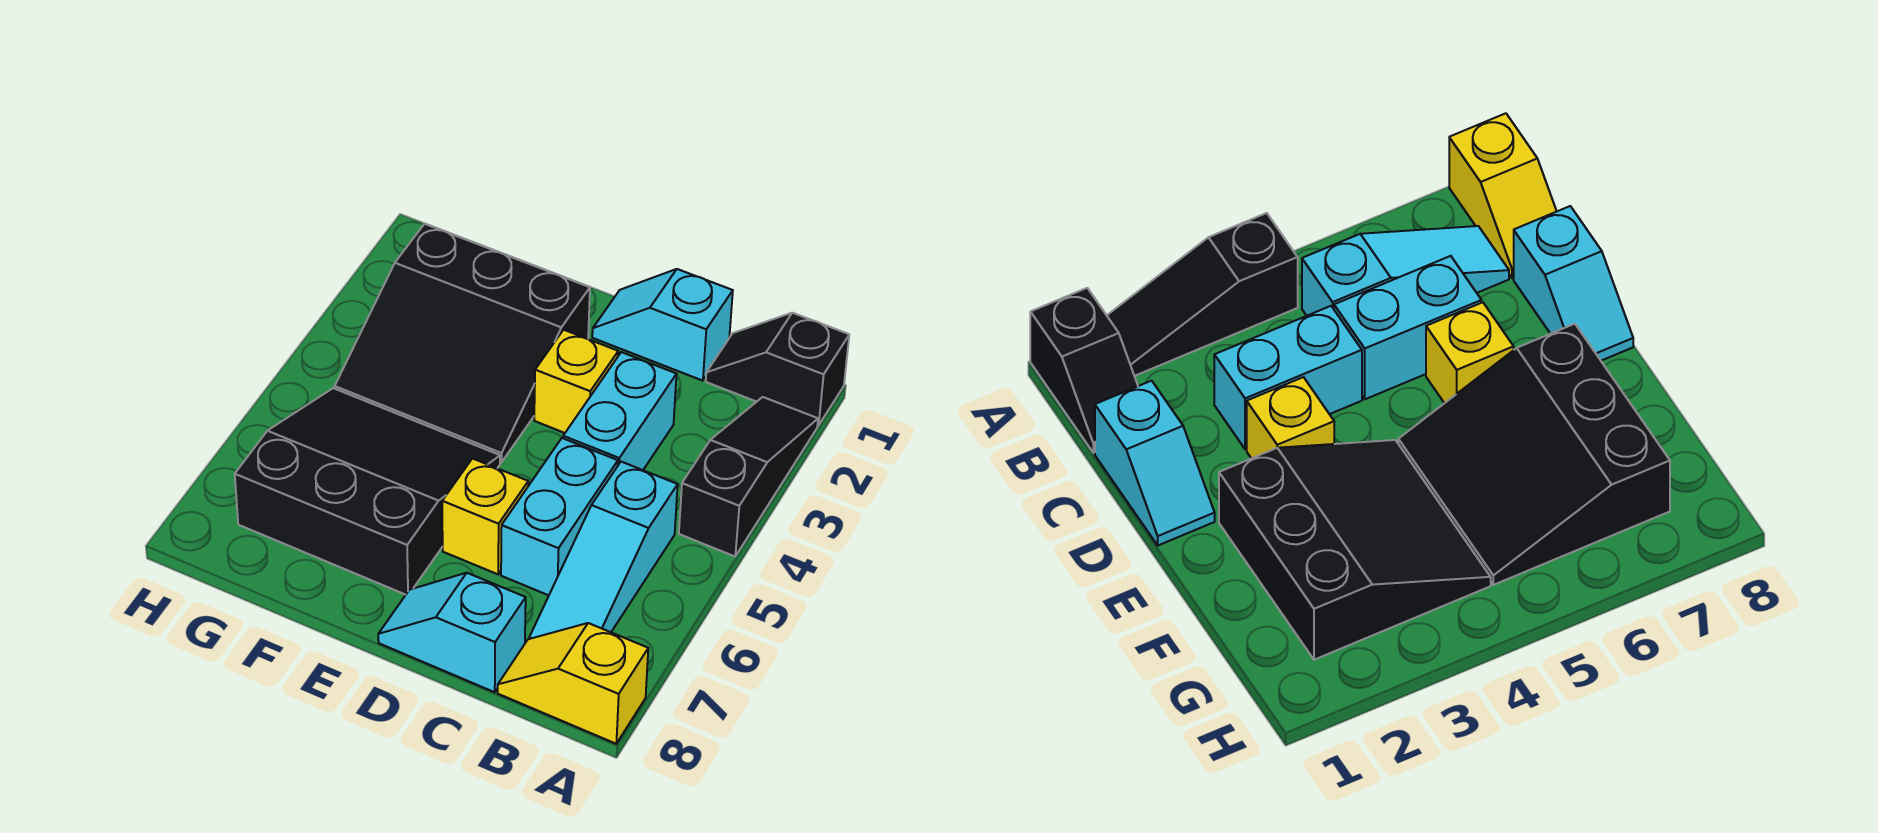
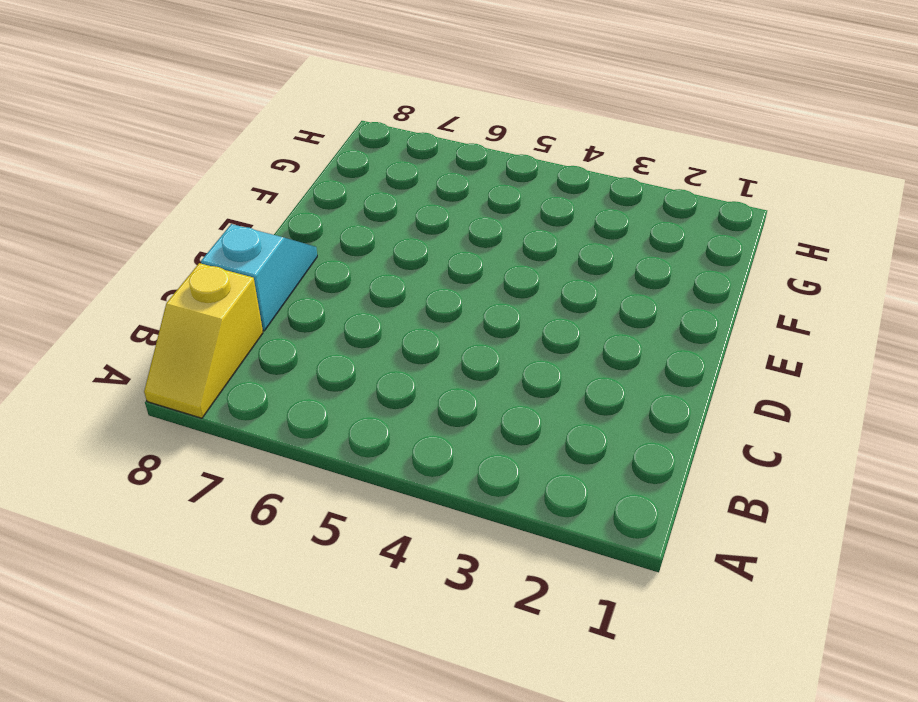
yellow slope A8:B8 level 1 top B -> yellow slope A8:B8 level 1 top A
none -> black slope A1:B1 level 1 top A
none -> black slope A2:A4 level 1 top 4
none -> cyan slope B5:B7 level 1 top 5

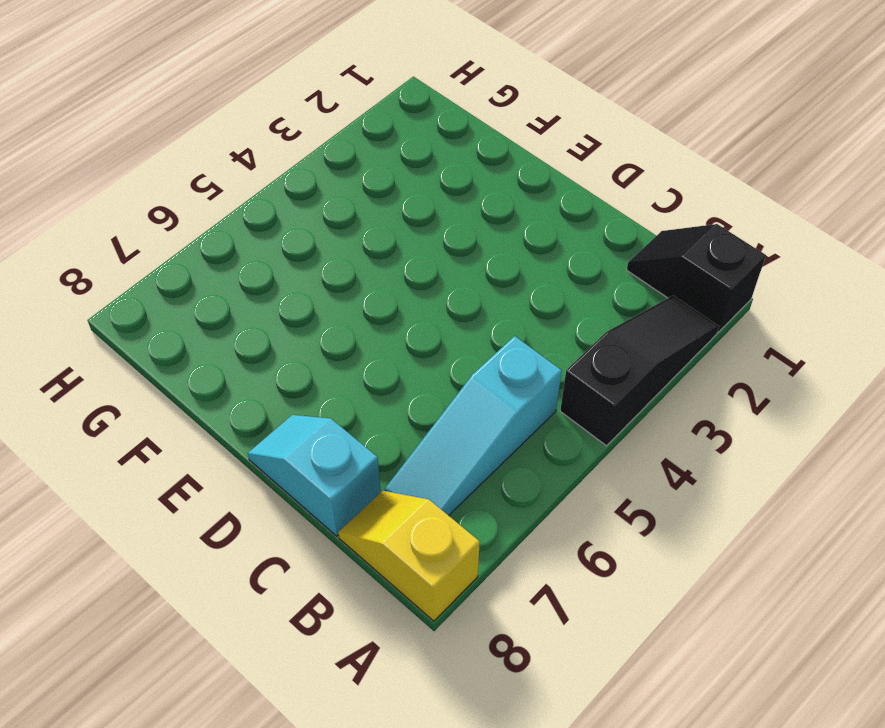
none -> cyan slope C1:D1 level 1 top C
none -> cyan brick C3:C4 level 1
none -> cyan brick C5:C6 level 1

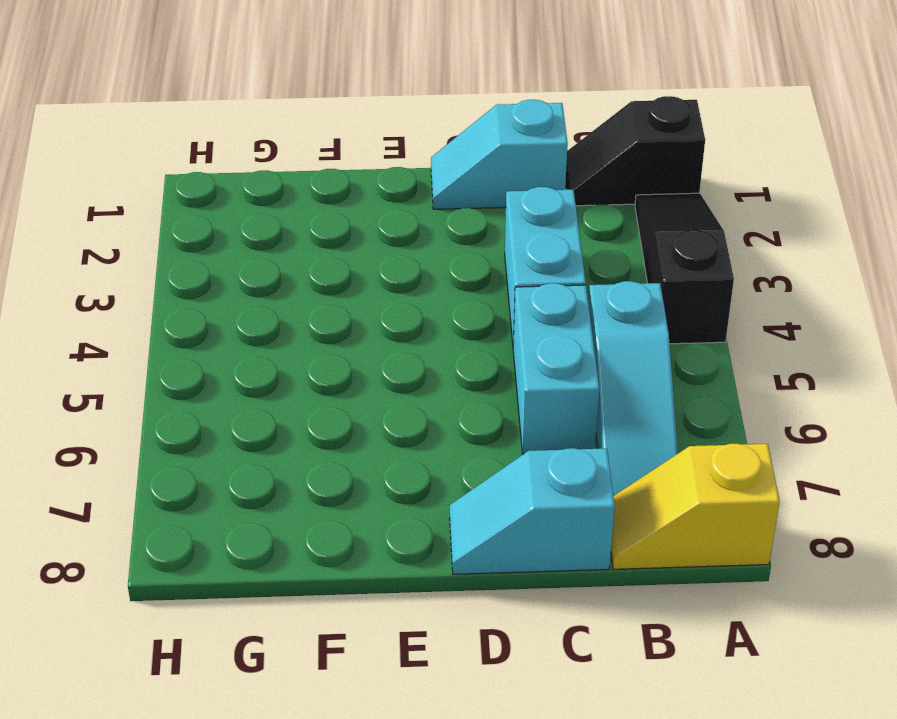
none -> yellow brick D3 level 1
none -> yellow brick D6 level 1
none -> black slope E2:G4 level 1 top 2

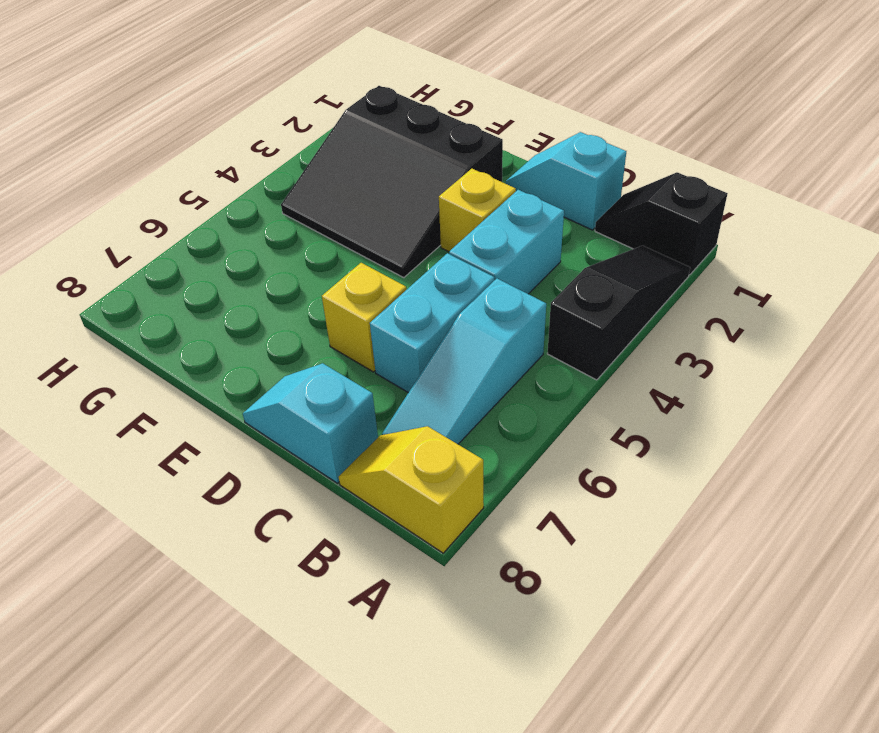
none -> black slope E5:G7 level 1 top 7

